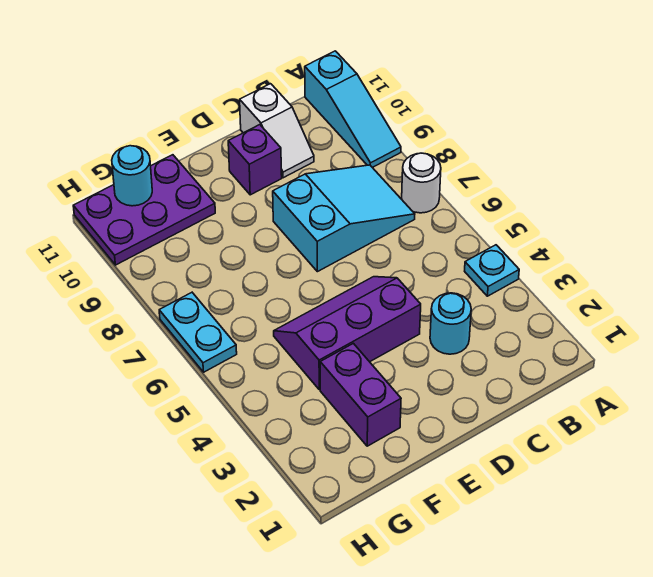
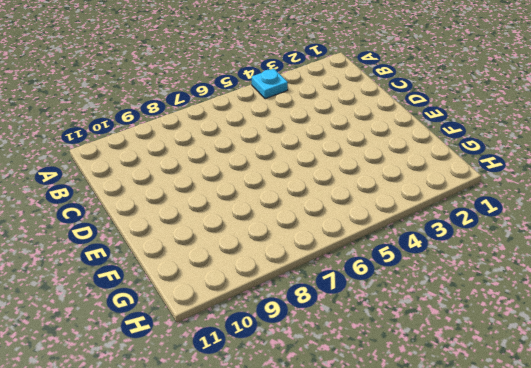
none -> white round brick A7 level 1
none -> cyan slope A9:A11 level 1 top 11
none -> cyan slope B7:D8 level 1 top D

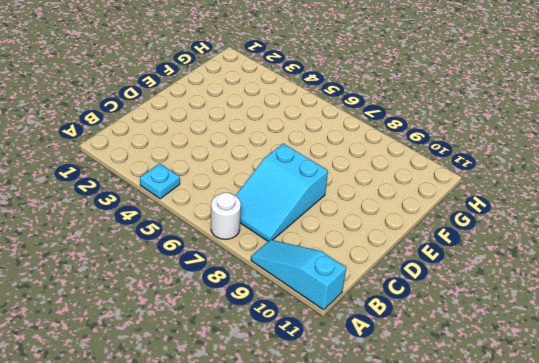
none -> cyan round brick C3 level 1
none -> white slope C10:C11 level 1 top 11
none -> purple slope D4:F5 level 1 top 4

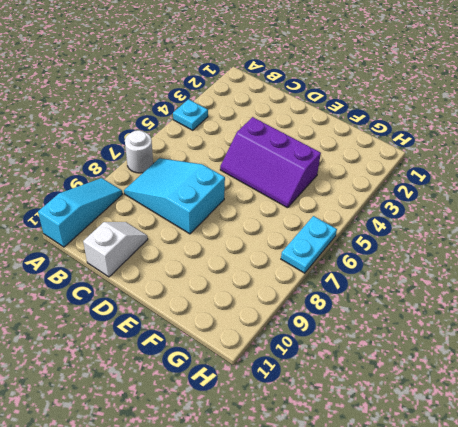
none -> cyan round brick C3 level 1
none -> purple brick D10 level 1
none -> purple brick F2:F3 level 1

